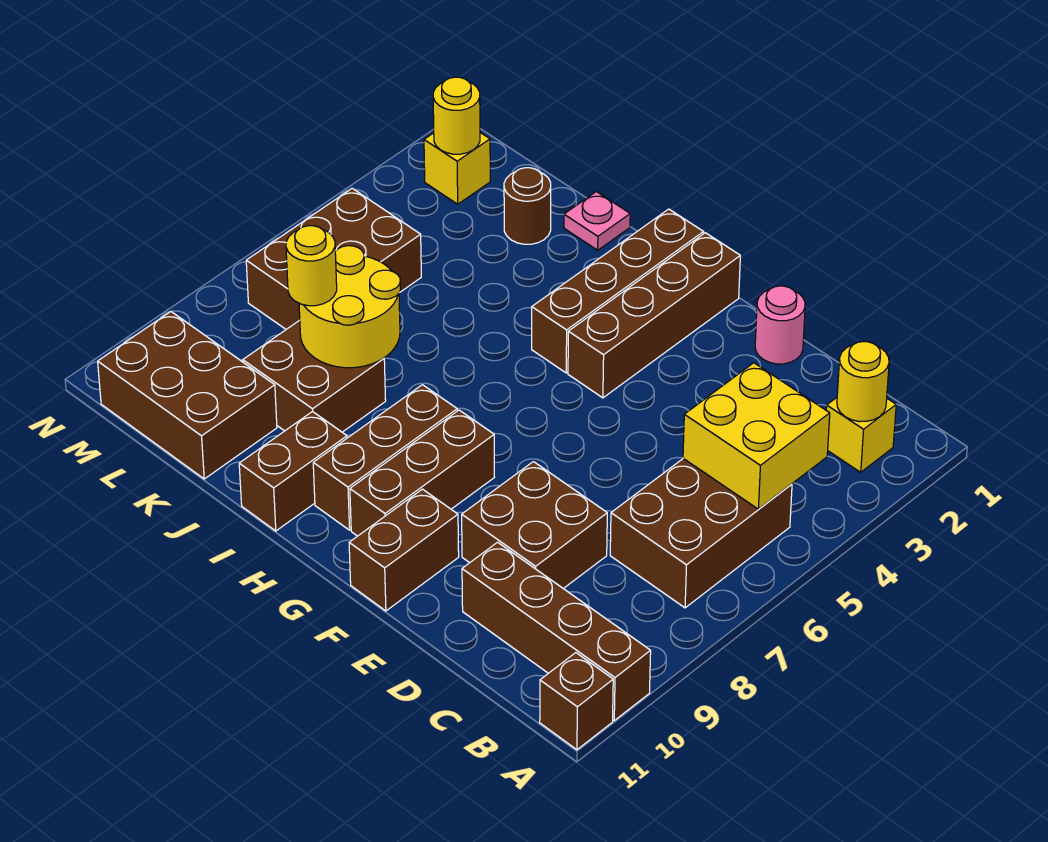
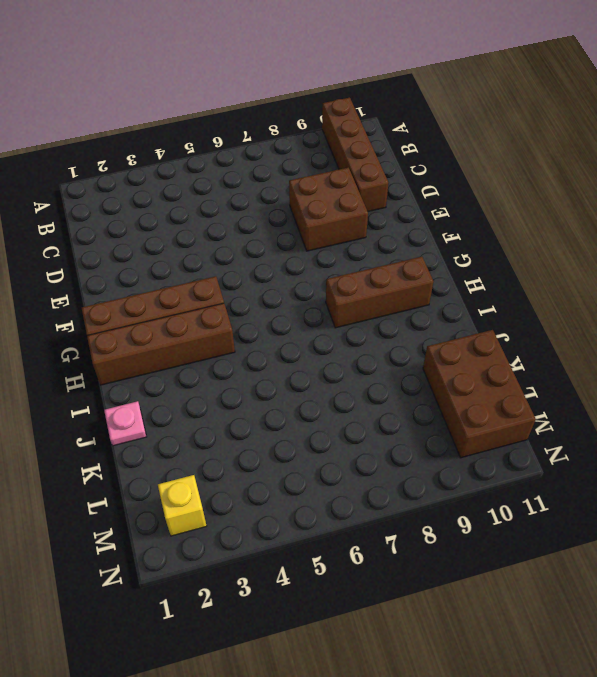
none -> brown brick A11 level 1
none -> yellow brick B2 level 1
none -> brown brick B5:C7 level 1

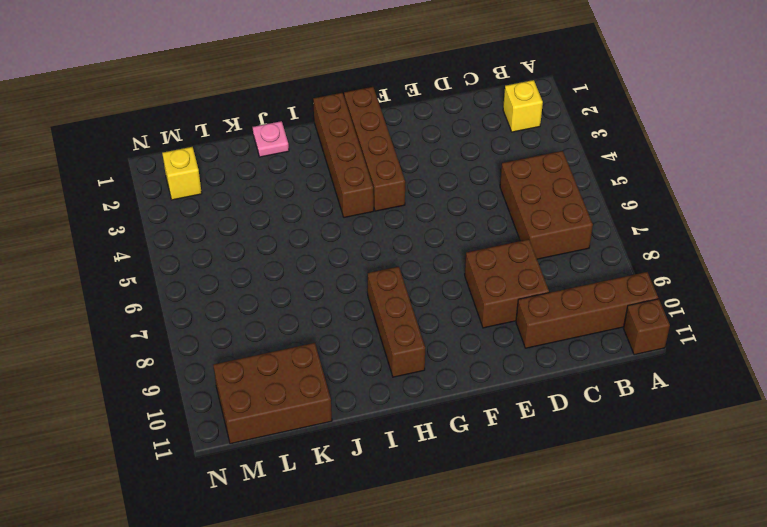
none -> pink round brick E1 level 1
none -> brown brick F10:F11 level 1
none -> brown brick G8:G10 level 1

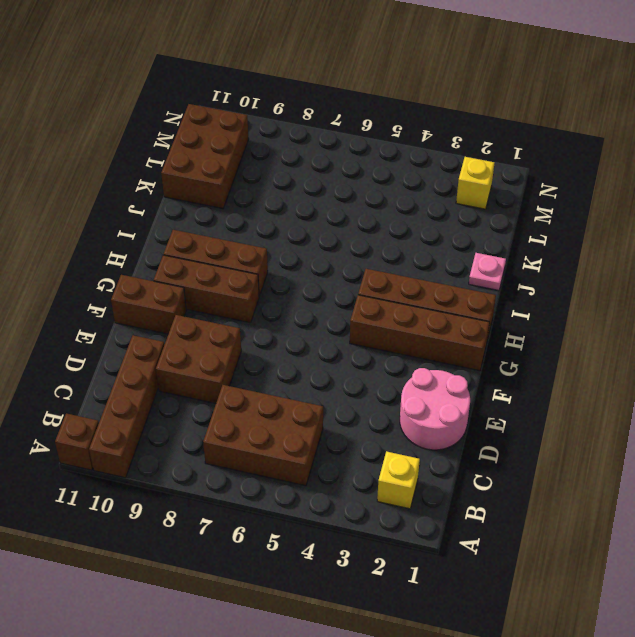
pink round brick D1:E2 level 1 -> pink round brick E1 level 1
none -> brown brick I10:I11 level 1
none -> brown brick J8:K9 level 1
none -> brown round brick K2 level 1

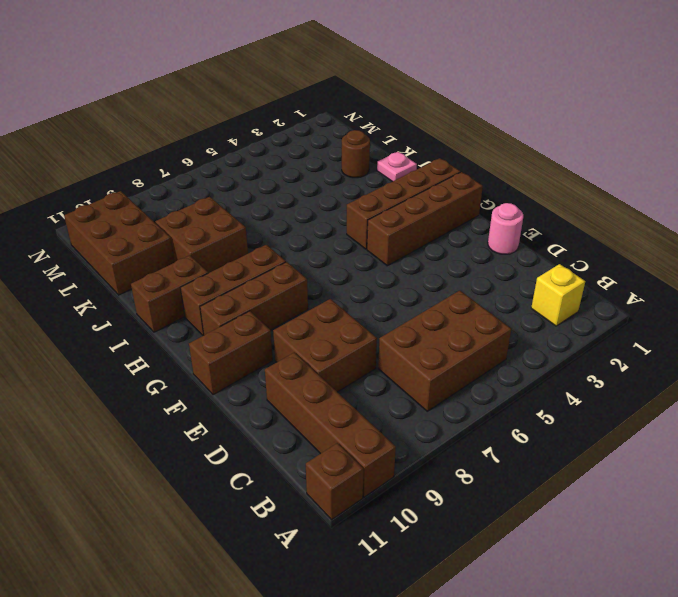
none -> brown brick L5:M7 level 1
none -> yellow brick M2 level 1
none -> yellow round brick B2 level 2

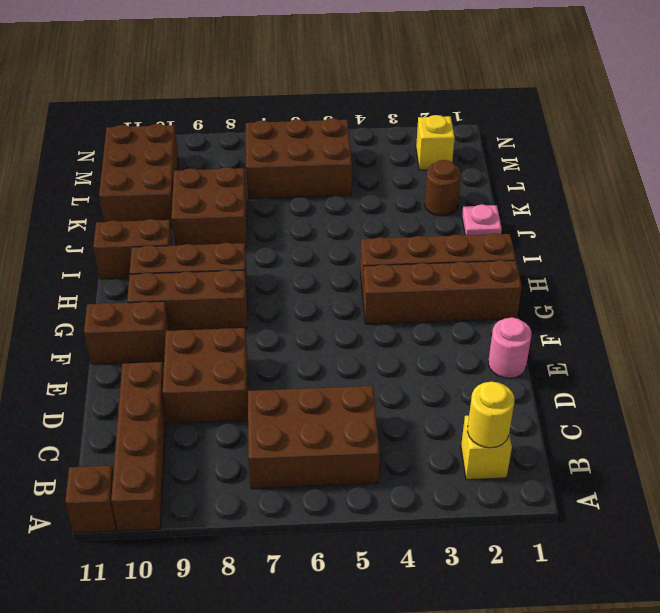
none -> yellow brick B4:C5 level 2
none -> yellow round brick J7:K8 level 2
none -> yellow round brick M2 level 2

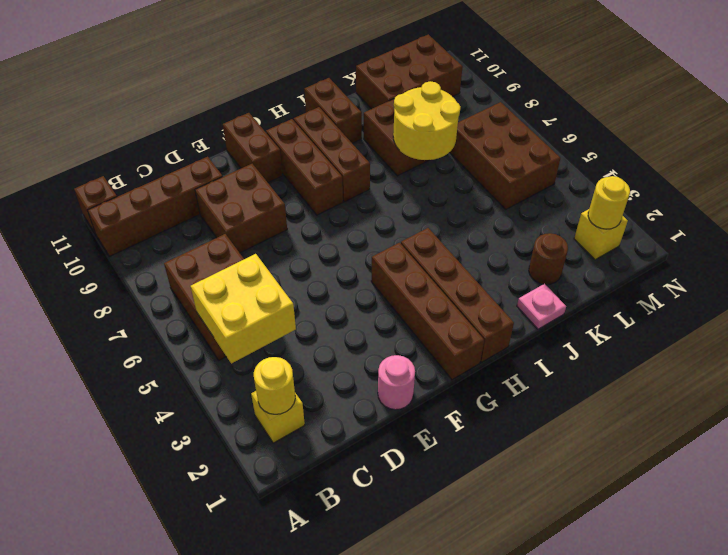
none -> yellow round brick K8 level 3

